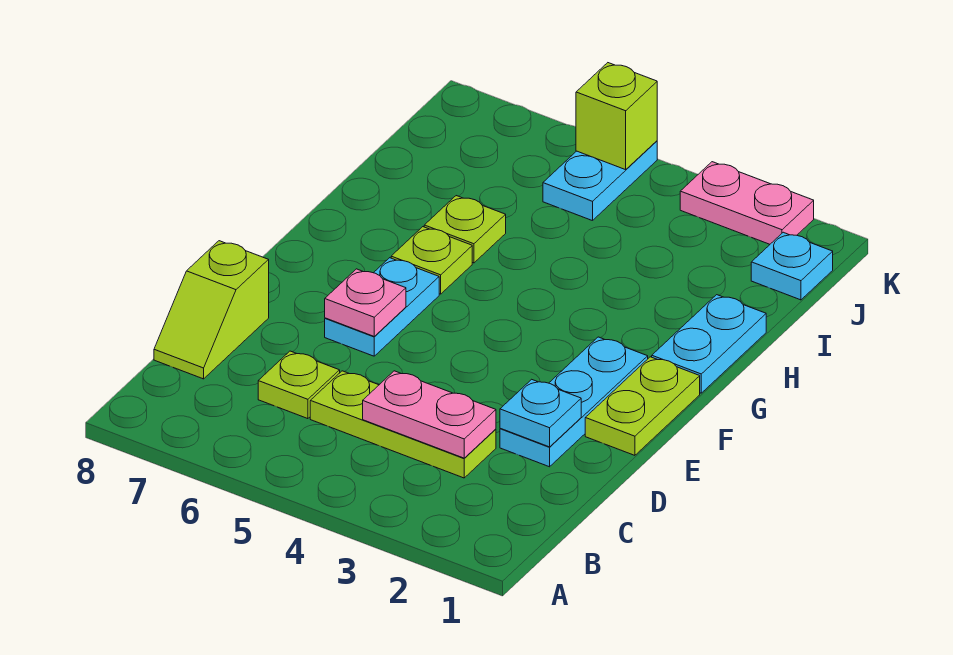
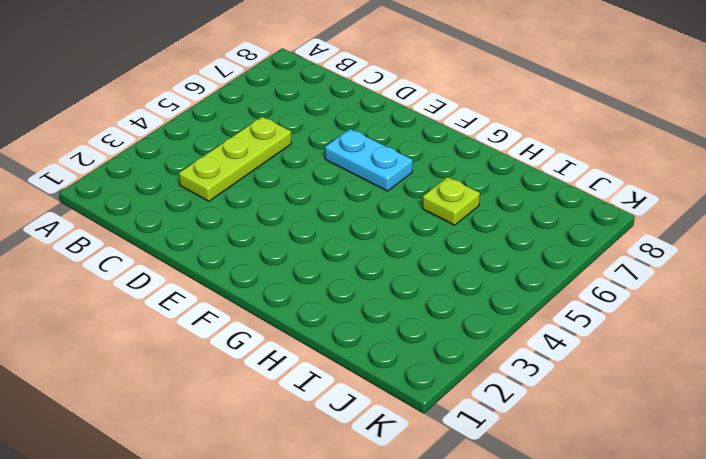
none -> lime plate C6 level 1
none -> lime slope C8:D8 level 1 top D
none -> cyan plate D2:F2 level 1

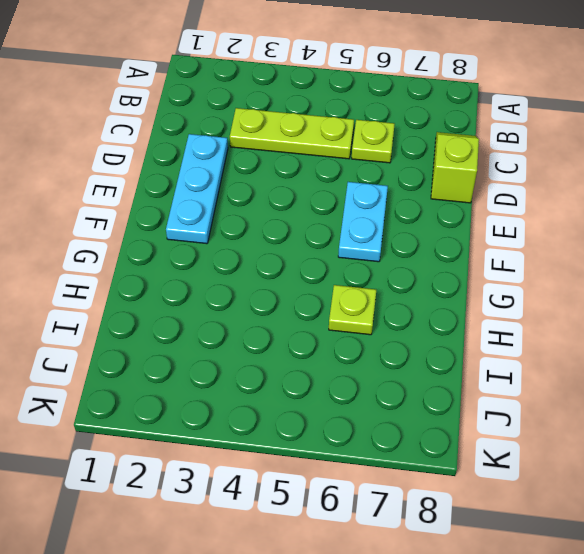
none -> lime plate E1:F1 level 1
none -> cyan plate G1:H1 level 1
none -> lime plate G6 level 1

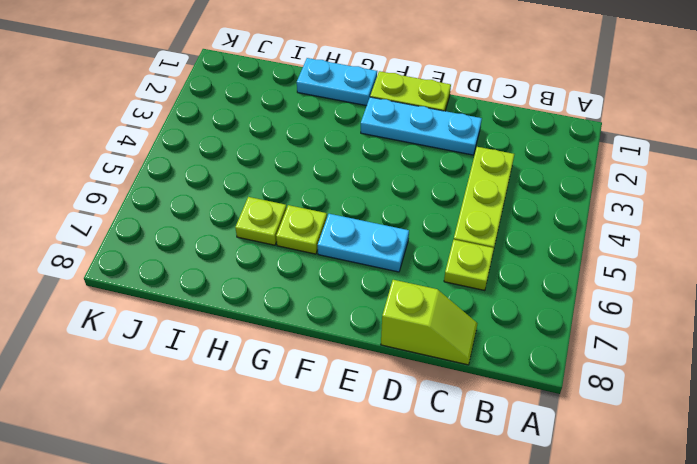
none -> cyan plate J1 level 1
none -> cyan plate J5:K5 level 1
none -> pink plate K2:K3 level 1

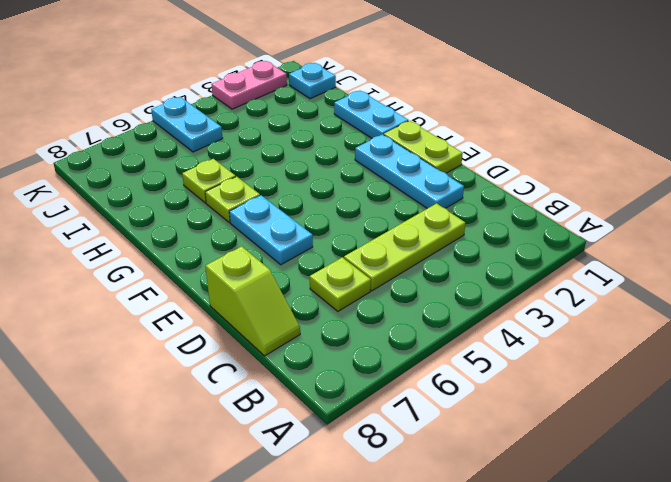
none -> pink plate C3:C4 level 2
none -> cyan plate D2 level 2
none -> pink plate E6 level 2

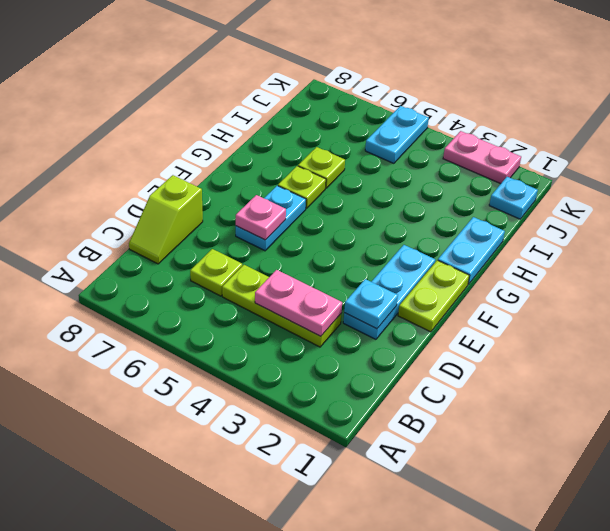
none -> lime brick K5 level 2

